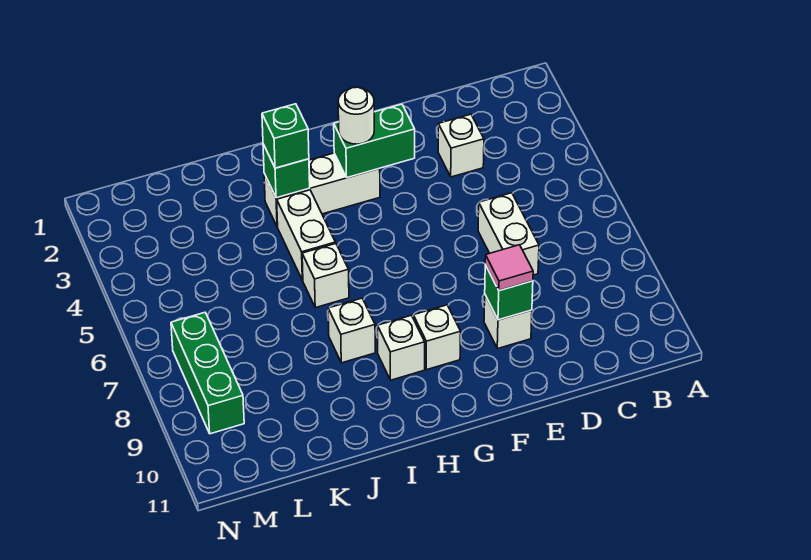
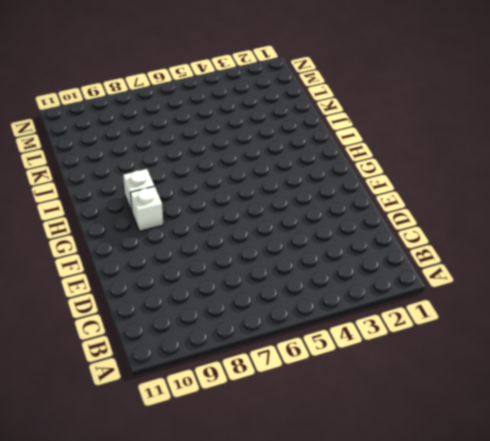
none -> white brick D3 level 1
none -> white brick D6:D7 level 1
none -> white brick E9 level 1

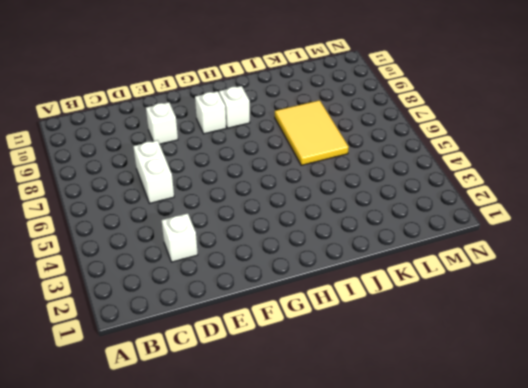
yellow tile J6:K8 level 1 -> none
none -> white brick G3:I3 level 1
none -> white brick I4:I5 level 1
none -> white brick I6 level 1

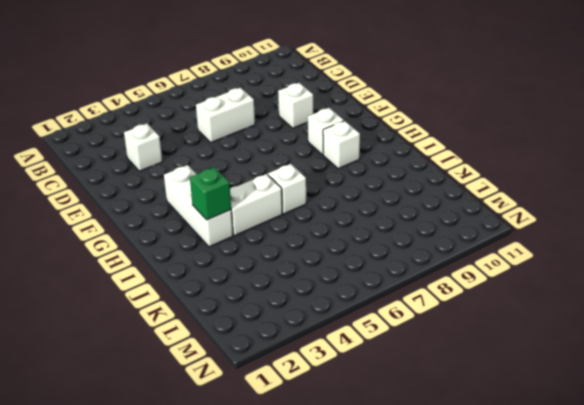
none -> white brick I8 level 1
none -> green brick M7:M9 level 1
none -> green brick E9 level 2

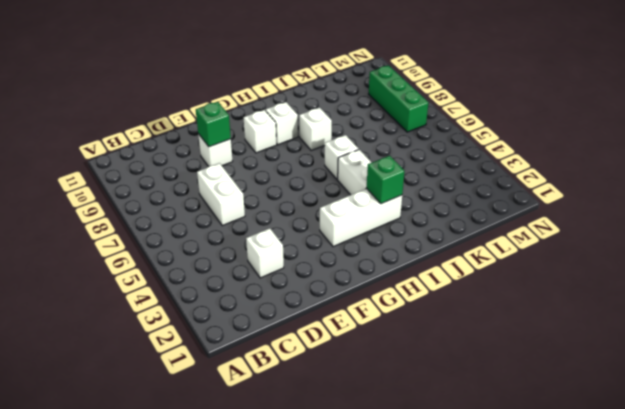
none -> green brick F3:G3 level 2
none -> pink tile E9 level 3
none -> white round brick G3 level 3

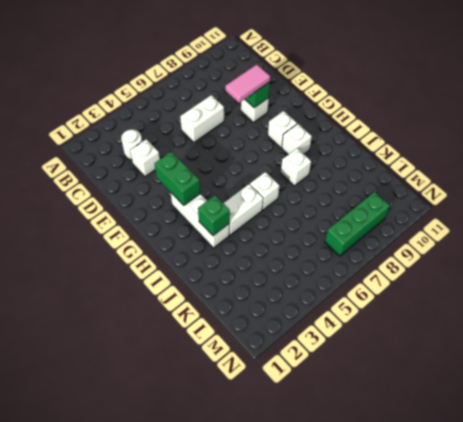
white round brick C3 level 1 -> white round brick G3 level 3
pink tile E8:E9 level 3 -> pink tile E9 level 3
none -> green brick I3 level 3

